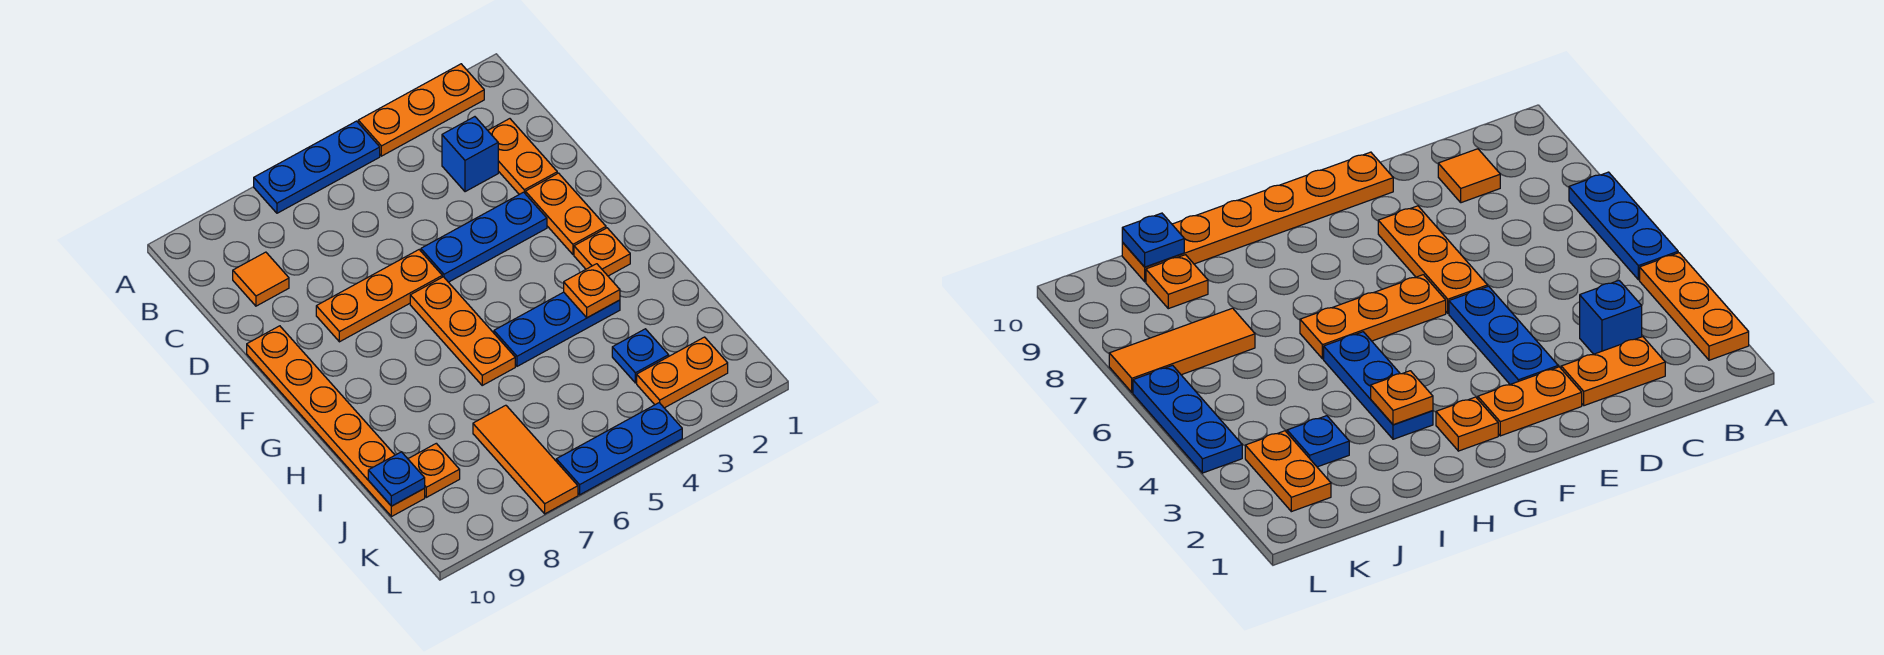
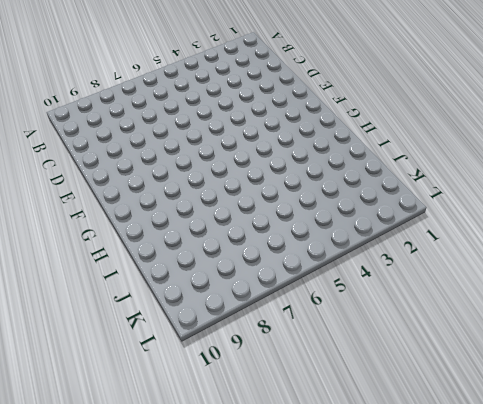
none -> orange plate A2:A4 level 1
none -> blue plate A5:A7 level 1
none -> orange plate C2:D2 level 1

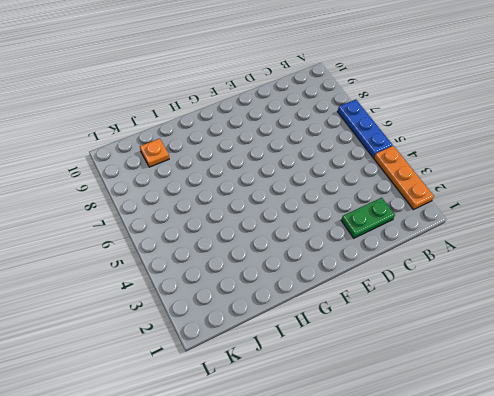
green plate C2:D2 level 1 -> orange plate C2:D2 level 1
none -> blue brick C3 level 1
none -> orange tile C9 level 1
none -> orange plate E2:F2 level 1

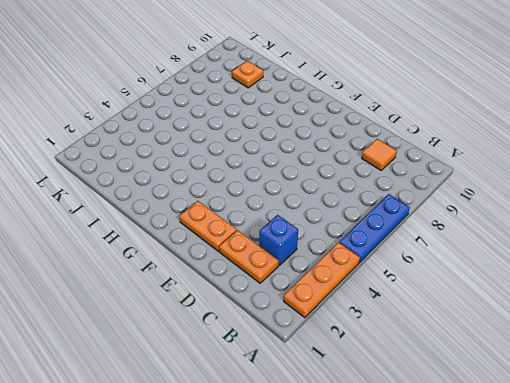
none -> blue plate E3:E5 level 1
none -> orange plate E6:E8 level 1
none -> orange plate E10:J10 level 1

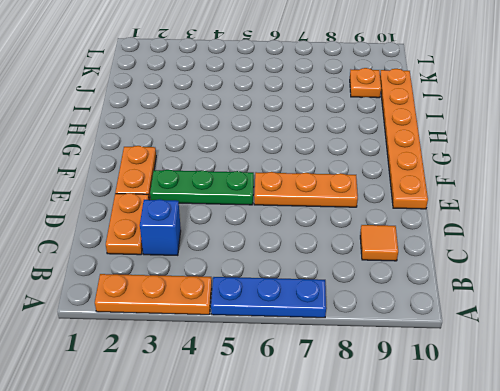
green plate E3:E5 level 1 -> blue plate E3:E5 level 1
none -> orange plate F6:H6 level 1
none -> orange plate G2 level 1
none -> blue plate H3:H5 level 1

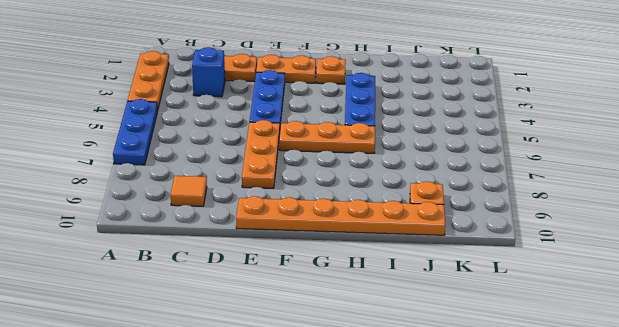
none -> blue plate J3 level 1
none -> orange tile J7:L7 level 1
none -> orange plate K2:K3 level 1

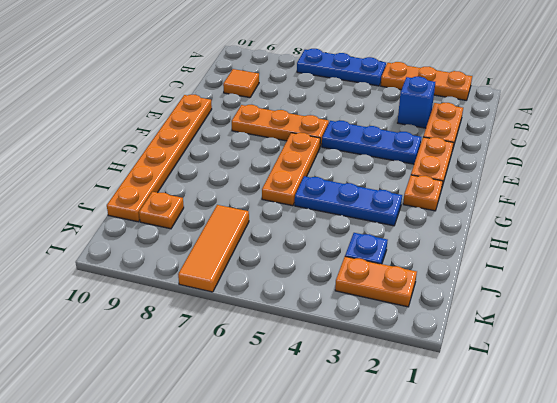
none -> blue plate L4:L6 level 1
none -> orange plate H3 level 2
none -> blue plate J10 level 2

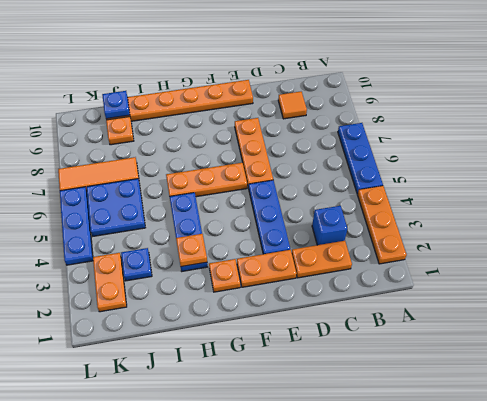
blue plate J5:K6 level 1 -> none

